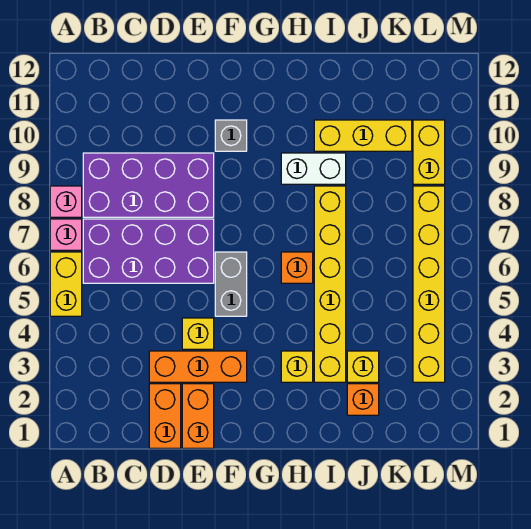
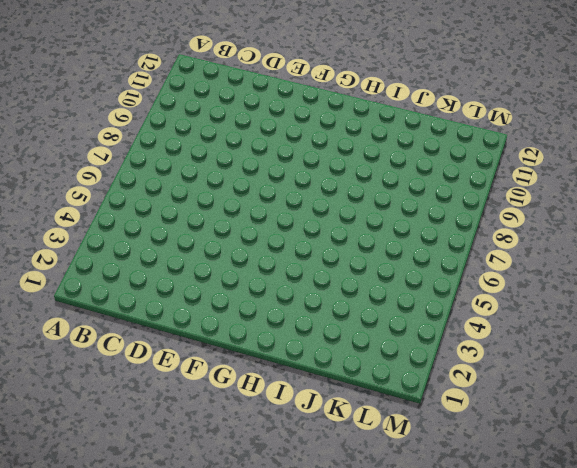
none -> yellow brick A5:A6 level 1
none -> pink brick A7 level 1
none -> pink brick A8 level 1

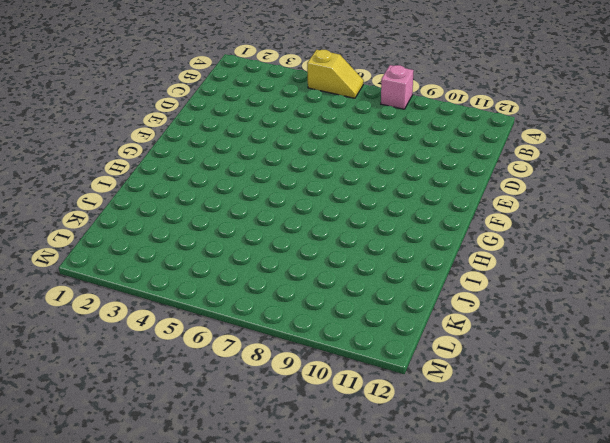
yellow slope A5:A6 level 1 top 5 -> yellow brick A5:A6 level 1
none -> pink brick A7 level 1
none -> purple brick B6:E7 level 1
none -> purple brick B8:E9 level 1

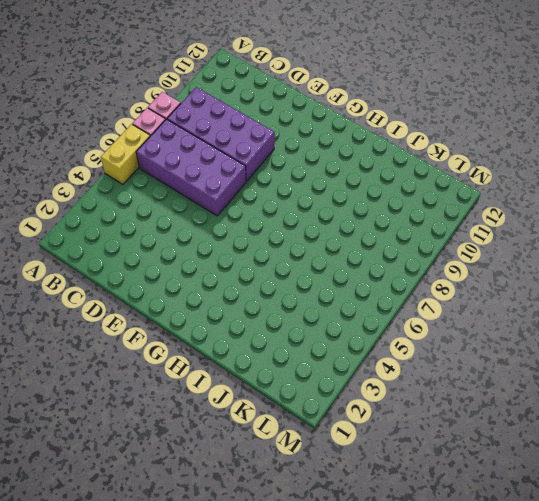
none -> orange brick D1:D2 level 1
none -> orange brick D3:F3 level 1
none -> orange brick E1:E2 level 1

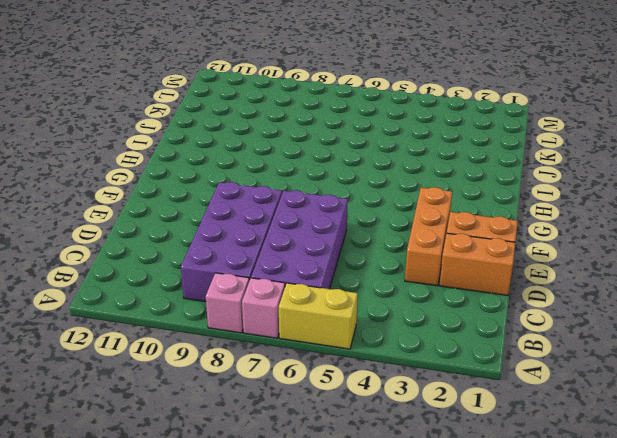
none -> yellow brick E4 level 1
none -> grey brick F5:F6 level 1
none -> grey brick F10 level 1

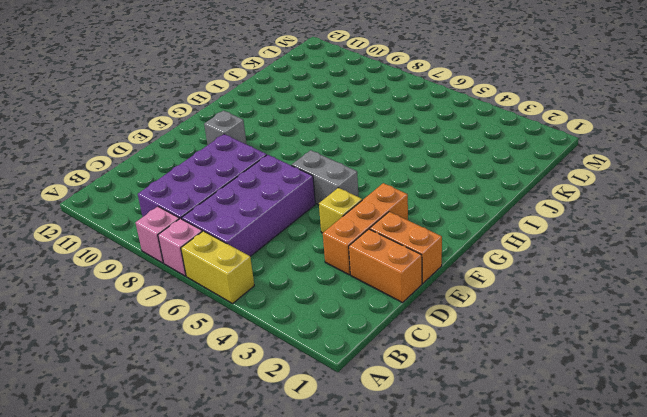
none -> yellow brick H3 level 1
none -> orange brick H6 level 1
none -> white brick H9:I9 level 1

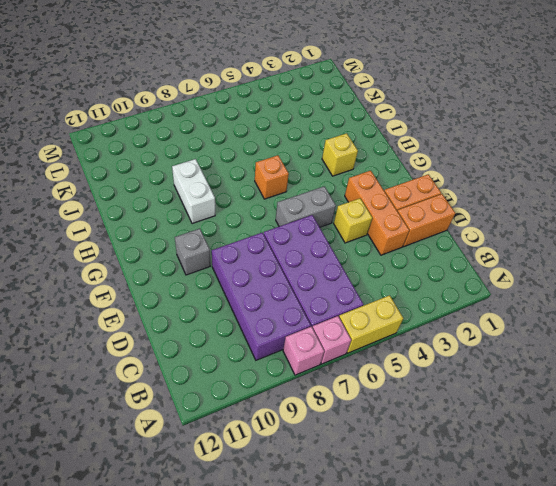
none -> yellow brick I3:I8 level 1
none -> yellow brick I10:K10 level 1
none -> orange brick J2 level 1

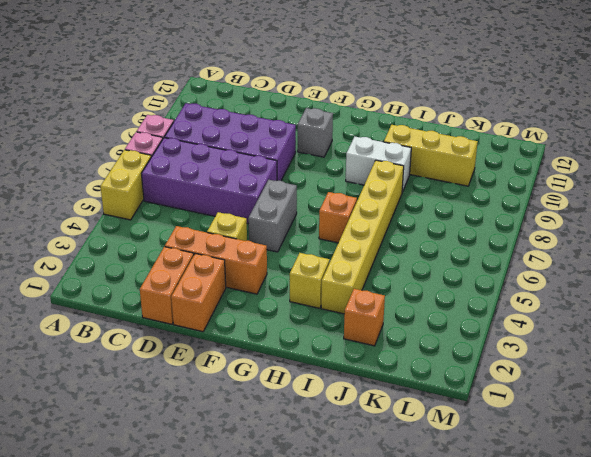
none -> yellow brick J3 level 1
none -> yellow brick L3:L8 level 1
none -> yellow brick L9:L10 level 1

